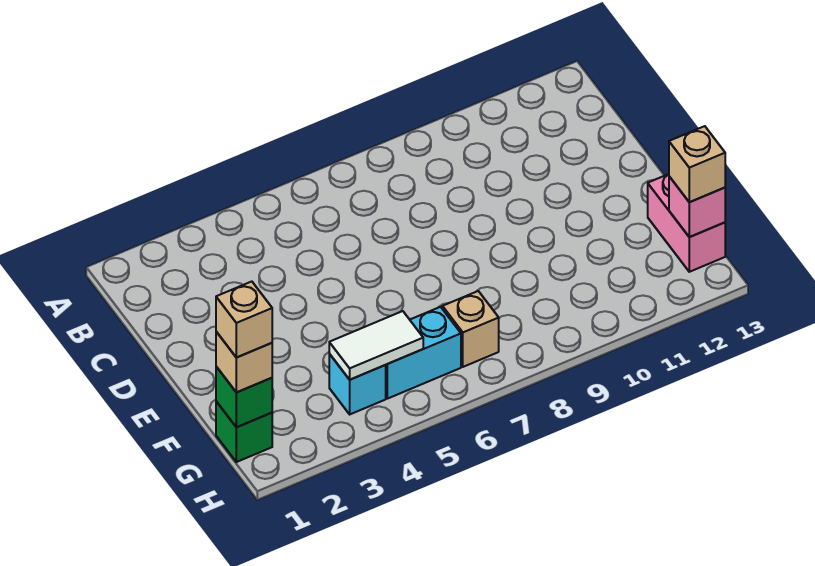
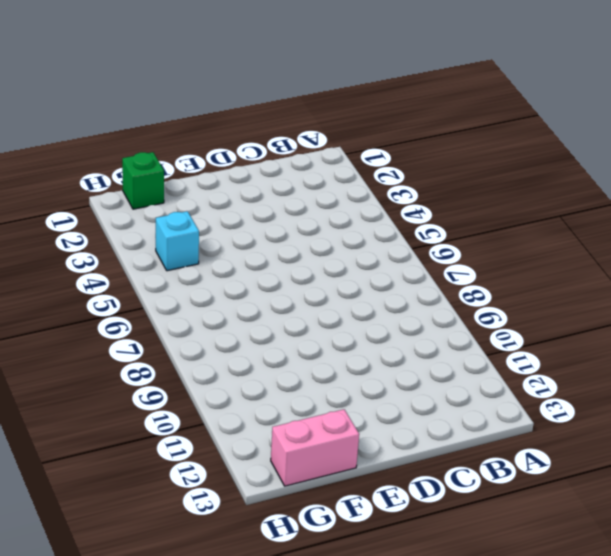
none -> cyan brick G5:G6 level 1
none -> tan brick G7 level 1

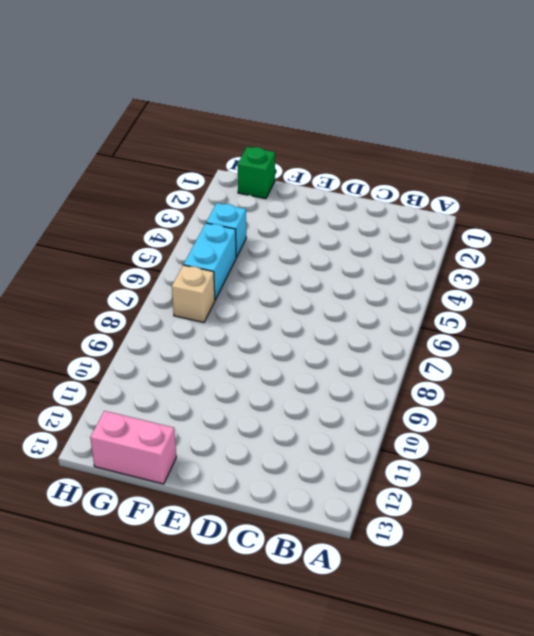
none -> green brick G1 level 2
none -> white tile G4:G5 level 2

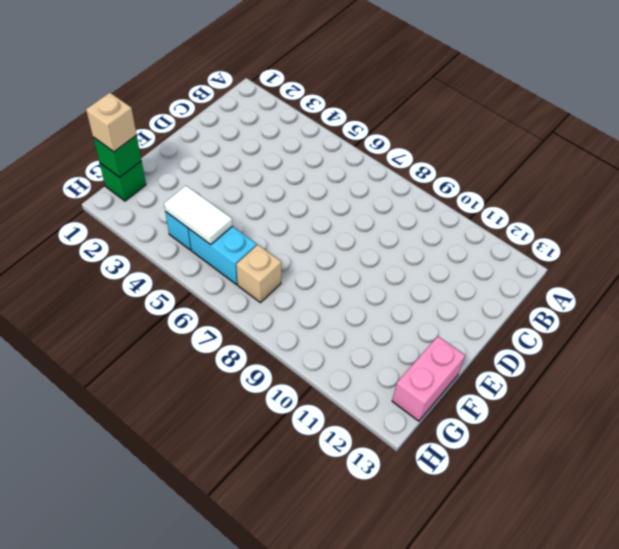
none -> pink brick G13 level 2
none -> tan brick G13 level 3

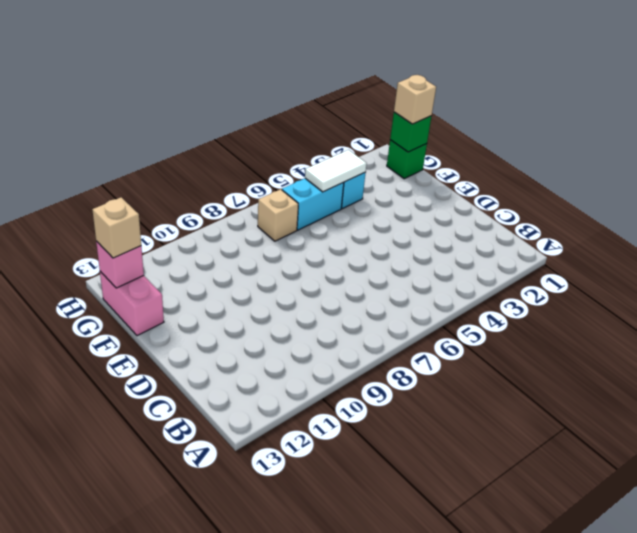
none -> tan brick G1 level 4

